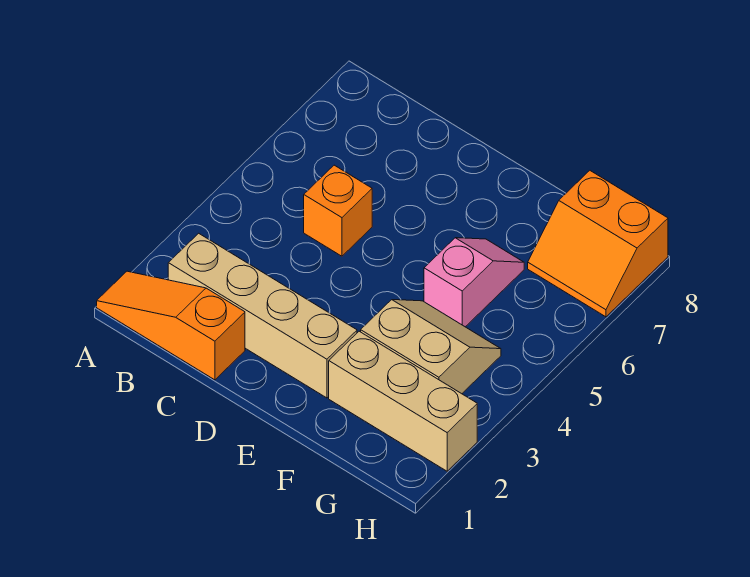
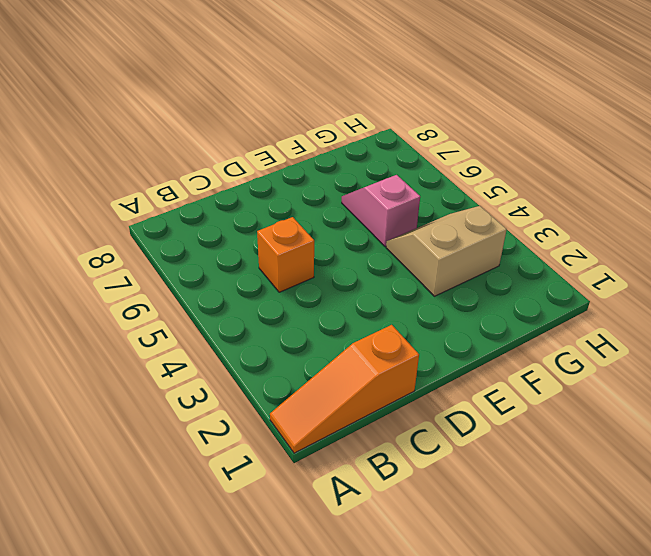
none -> tan brick B2:E2 level 1
none -> tan brick F2:H2 level 1

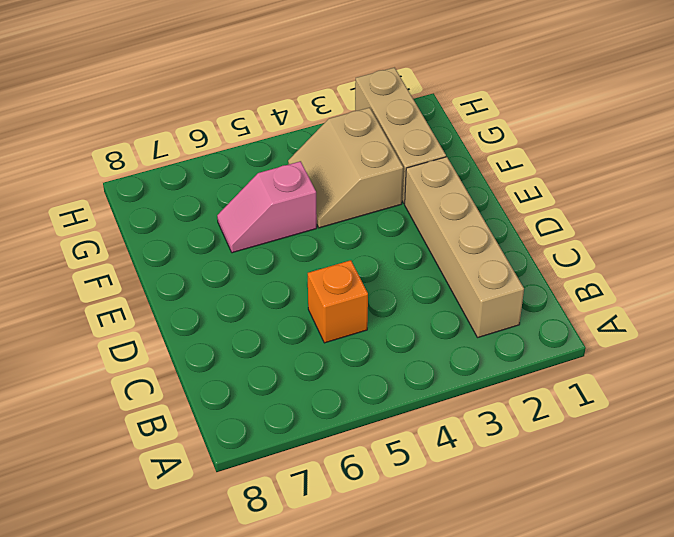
none -> orange slope A1:C1 level 1 top C
none -> orange slope G7:H8 level 1 top 8

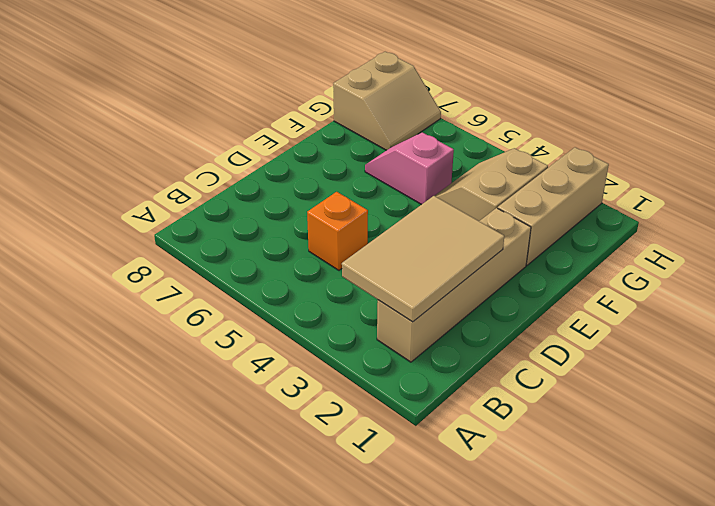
tan tile B2:D3 level 2 -> none
tan slope G7:H8 level 1 top 8 -> orange slope G7:H8 level 1 top 8
none -> orange slope A1:C1 level 1 top C

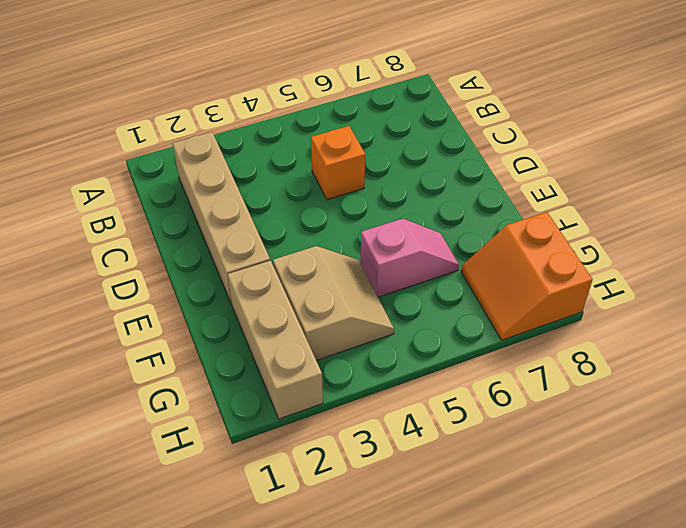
none -> orange slope A1:C1 level 1 top C

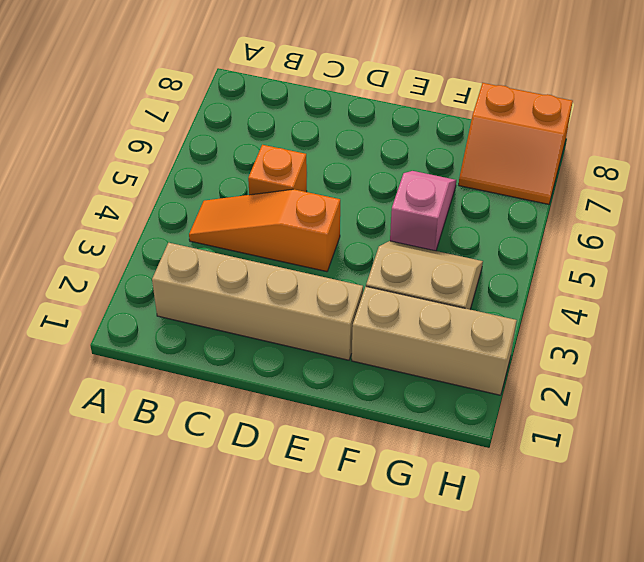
orange slope B4:D4 level 1 top D -> orange slope A1:C1 level 1 top C

